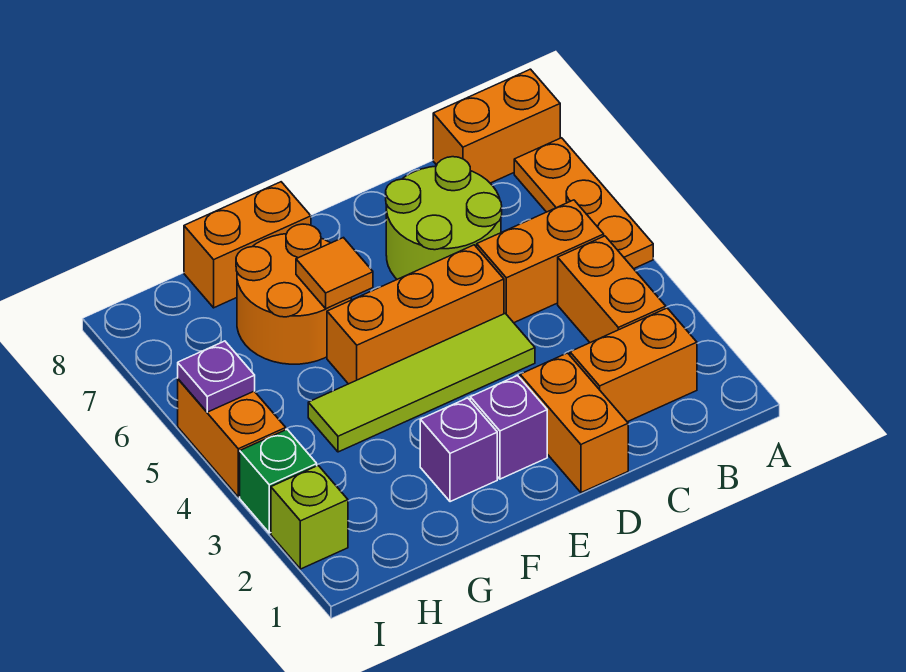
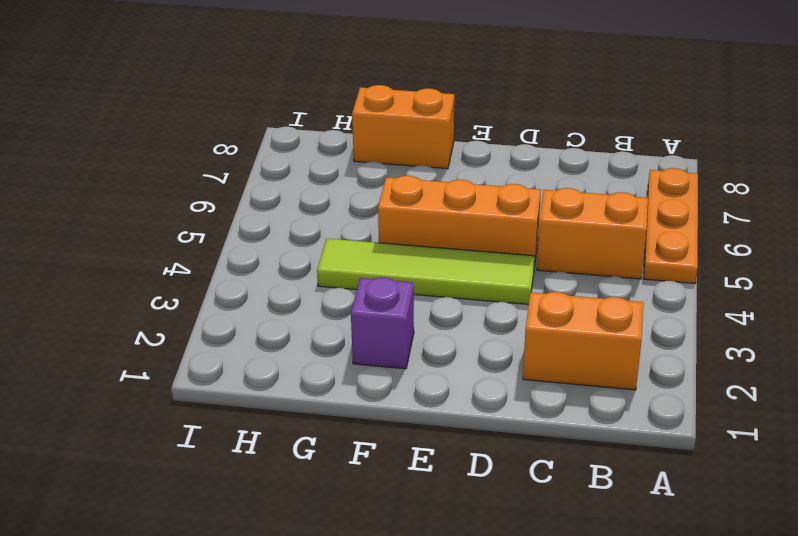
none -> orange brick A8:B8 level 1
none -> orange brick B3:B4 level 1
none -> lime round brick C6:D7 level 1

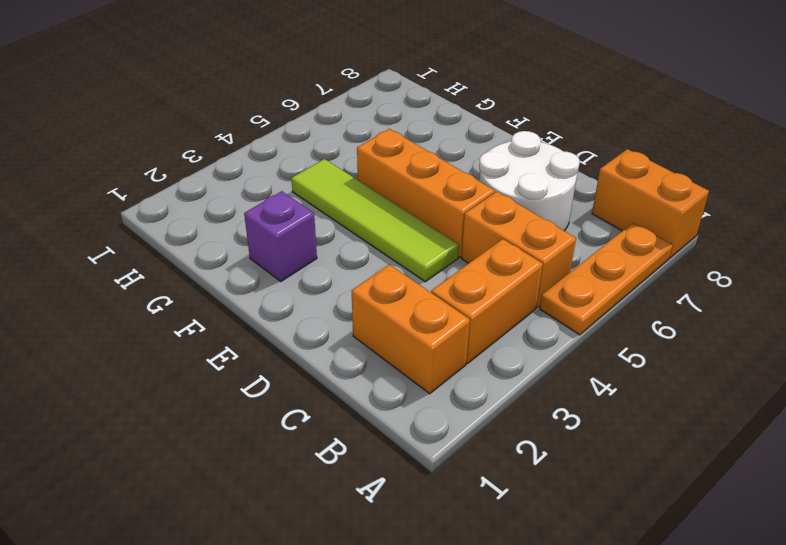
white round brick C6:D7 level 1 -> lime round brick C6:D7 level 1
none -> orange brick D1:D2 level 1
none -> purple brick E2 level 1
none -> orange round brick F6:G7 level 1

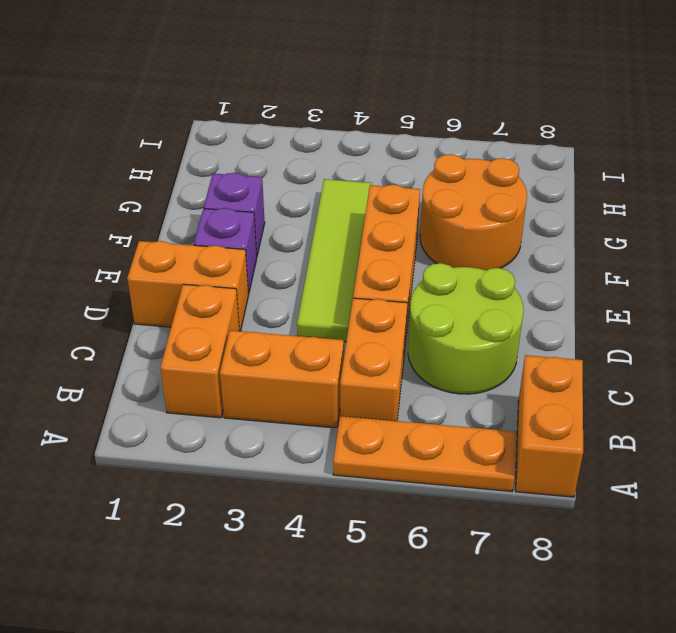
none -> orange brick F8:G8 level 1
none -> lime brick I2 level 1
none -> green brick I3 level 1

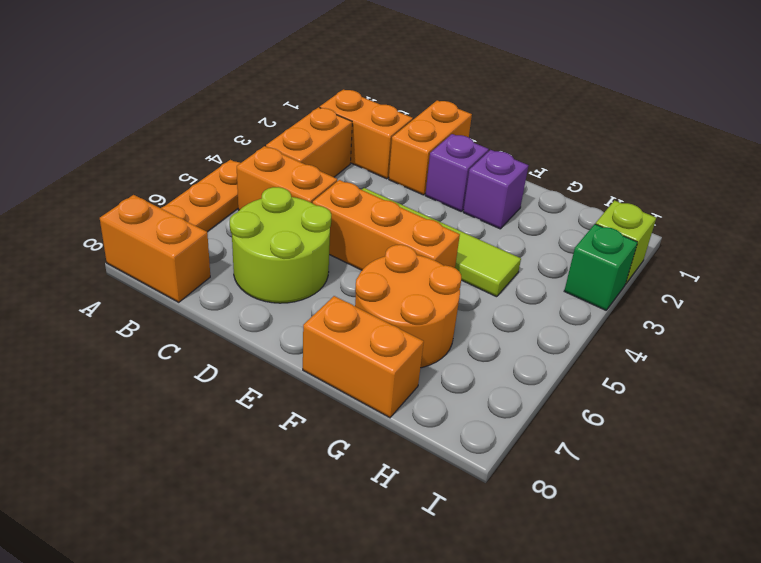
none -> orange brick I4:I5 level 1
none -> orange tile F6 level 2
none -> purple plate I5 level 2

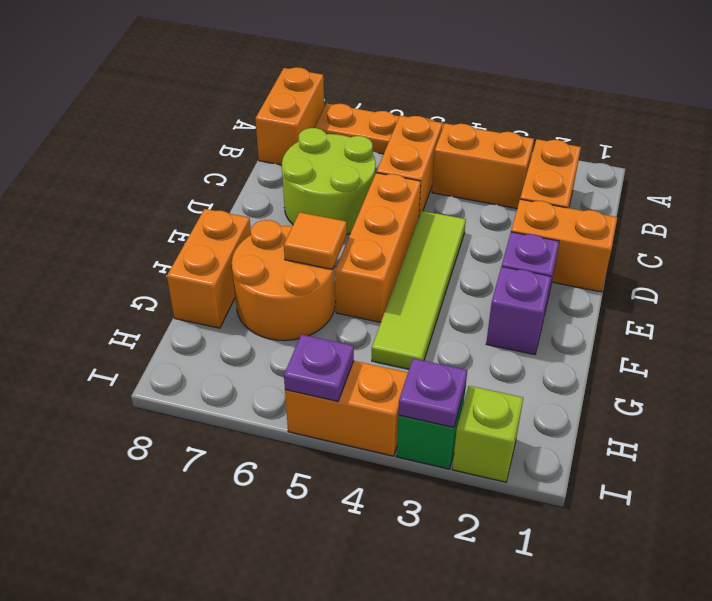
purple plate I3 level 2 -> none

